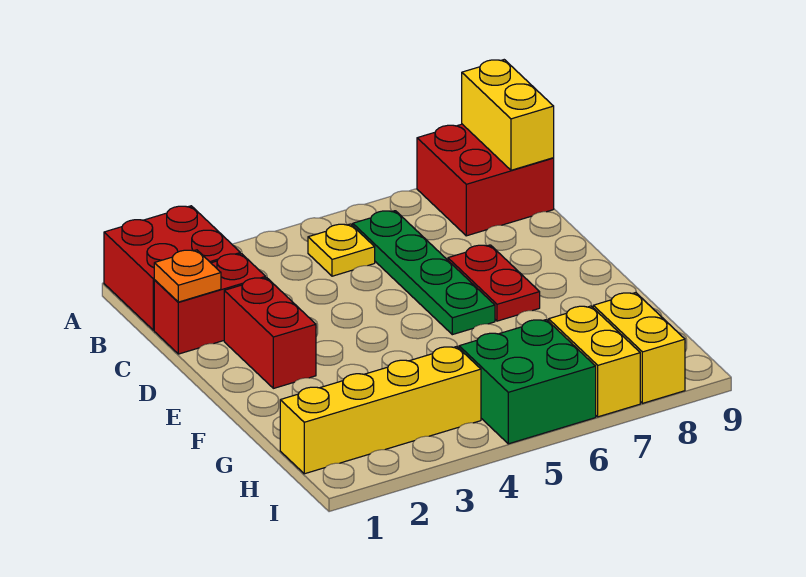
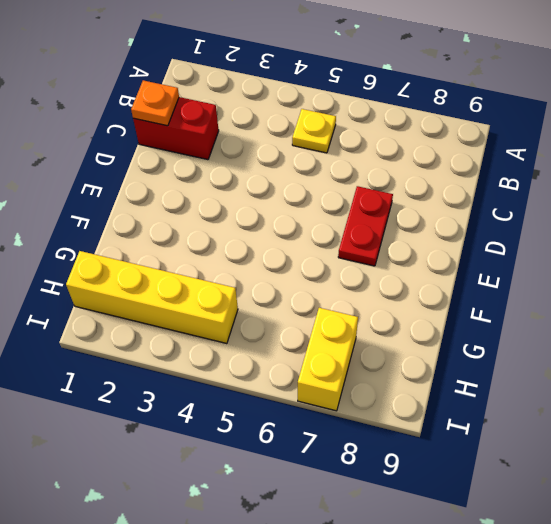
none -> red brick A1:B2 level 1
none -> red brick A8:B9 level 1
none -> green plate B6:E6 level 1

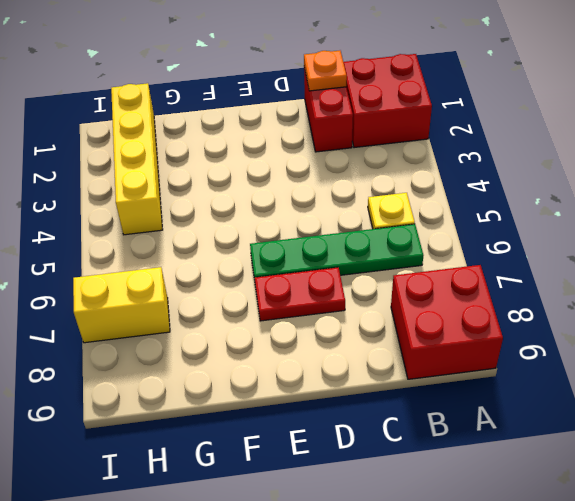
none -> red brick D2:E2 level 1
none -> green brick H5:I6 level 1
none -> yellow brick H8:I8 level 1

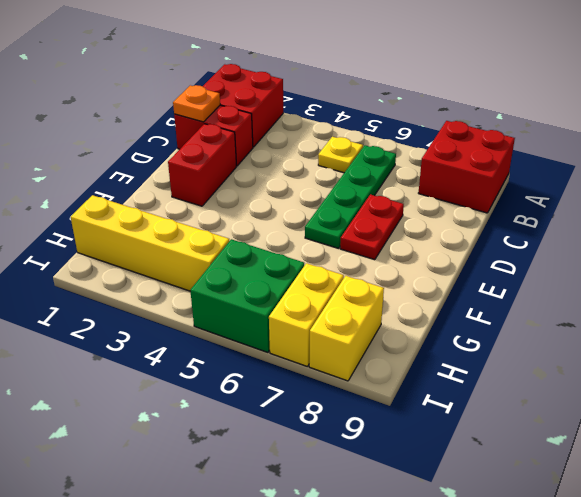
none -> yellow brick A9:B9 level 2

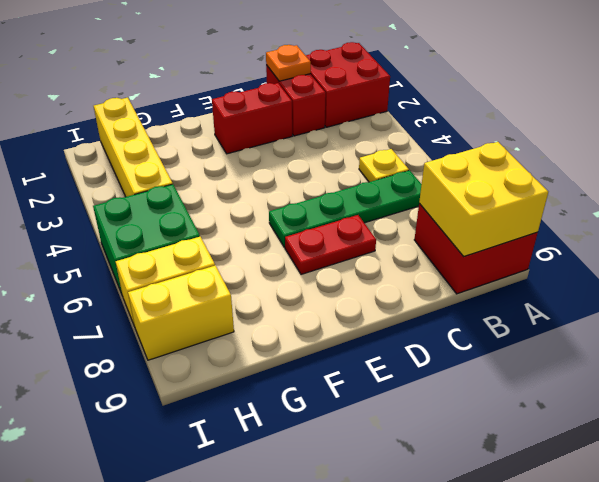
yellow brick A8:B9 level 2 -> yellow brick A9:B9 level 2

